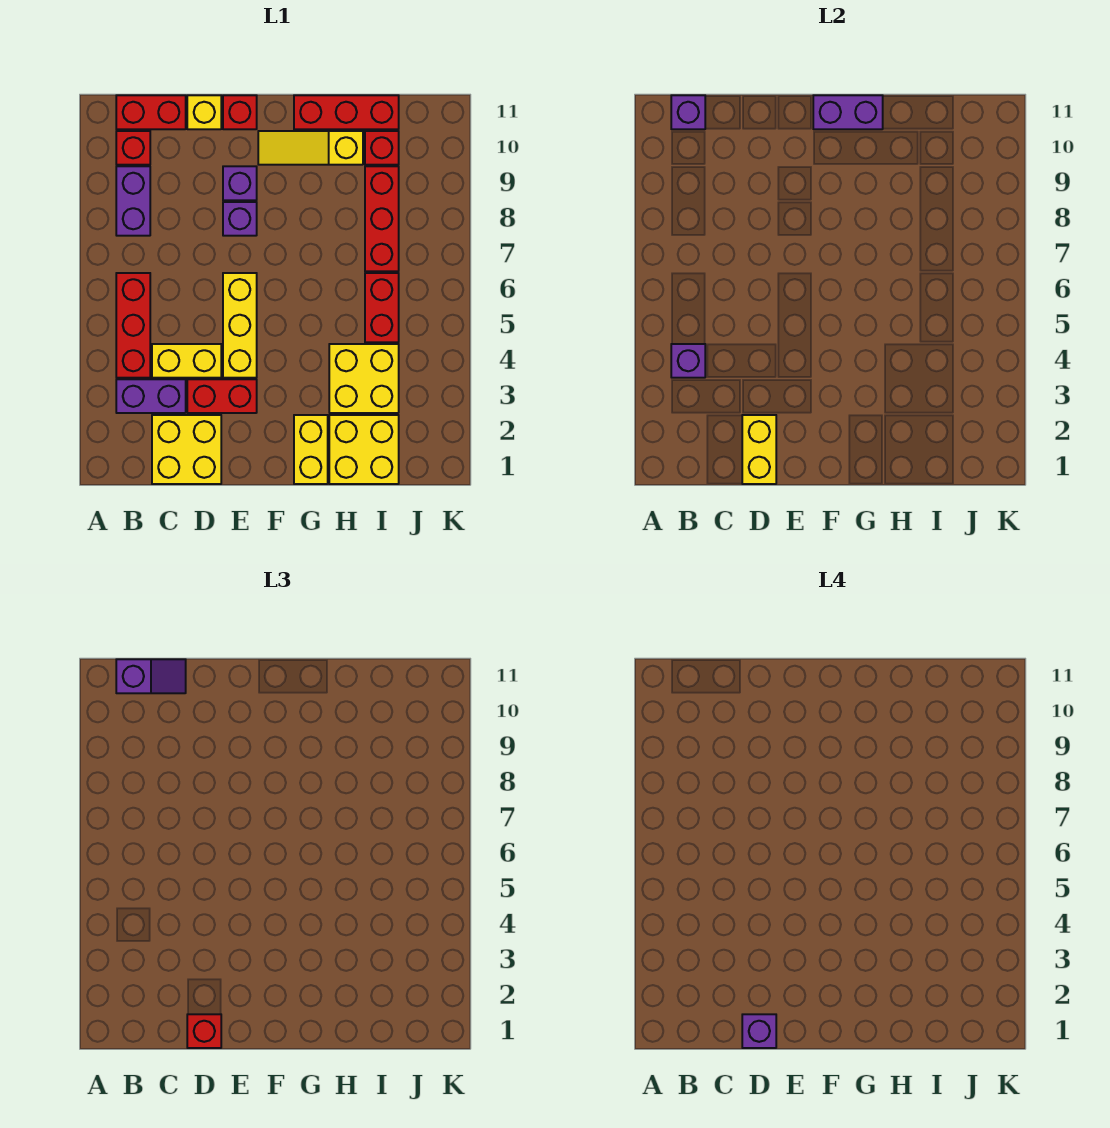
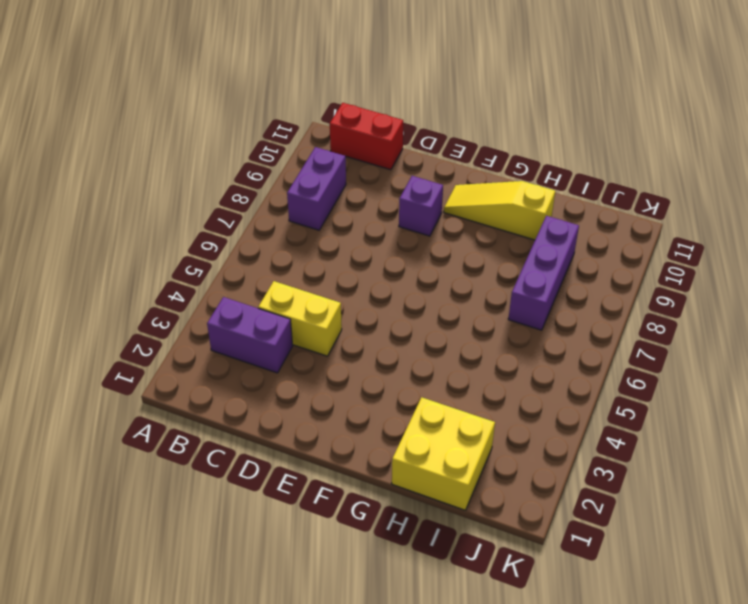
purple brick I7:I9 level 1 -> red brick I7:I9 level 1
none -> red brick B4:B6 level 1
none -> red brick B10 level 1
none -> yellow brick C1:D2 level 1

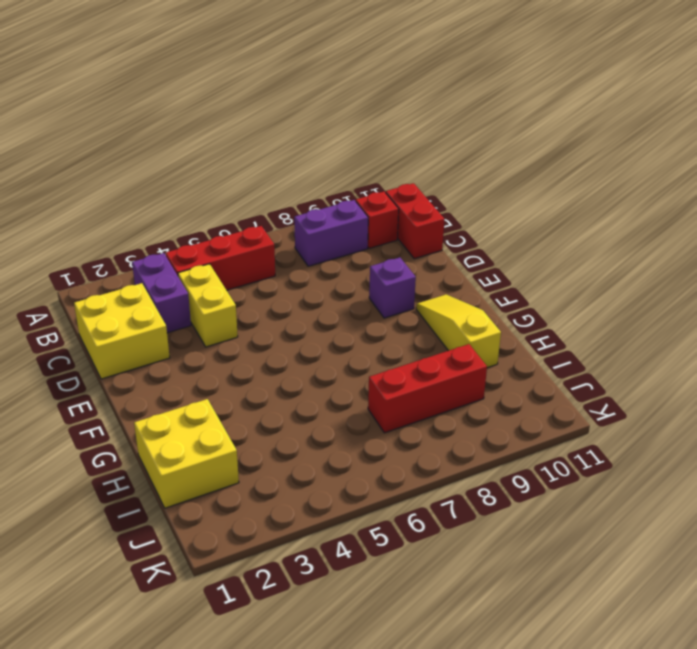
none -> red brick D3:E3 level 1
none -> yellow brick D11 level 1
none -> yellow brick E4:E6 level 1

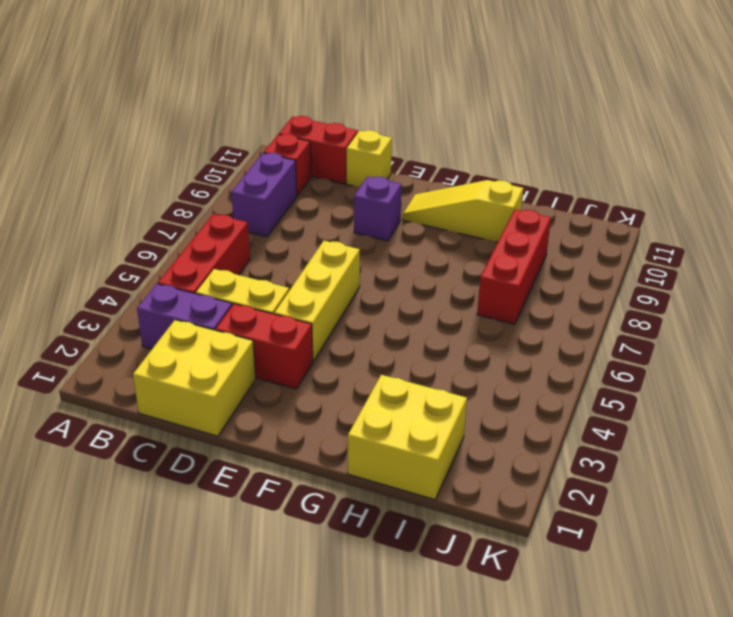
none -> purple brick E8 level 1
none -> red brick E11 level 1
none -> yellow brick G1:G2 level 1

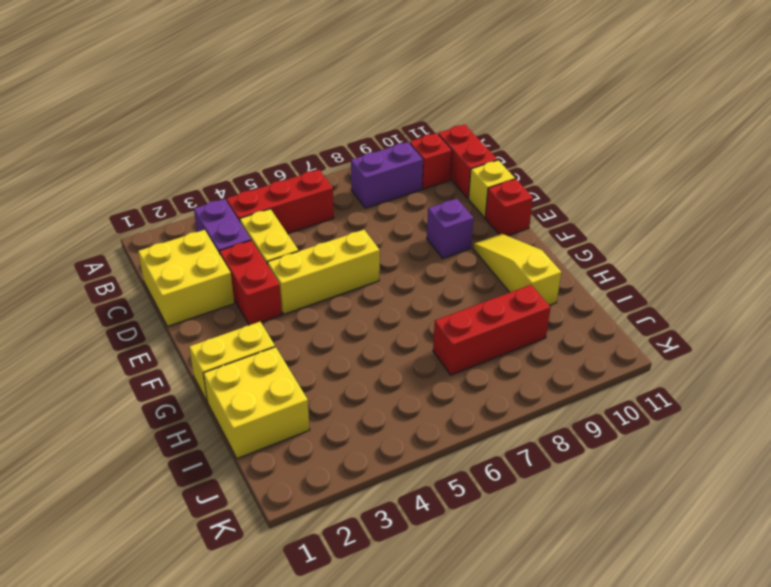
none -> purple brick E8 level 1
none -> red brick G11:I11 level 1
none -> yellow brick H3:I4 level 1

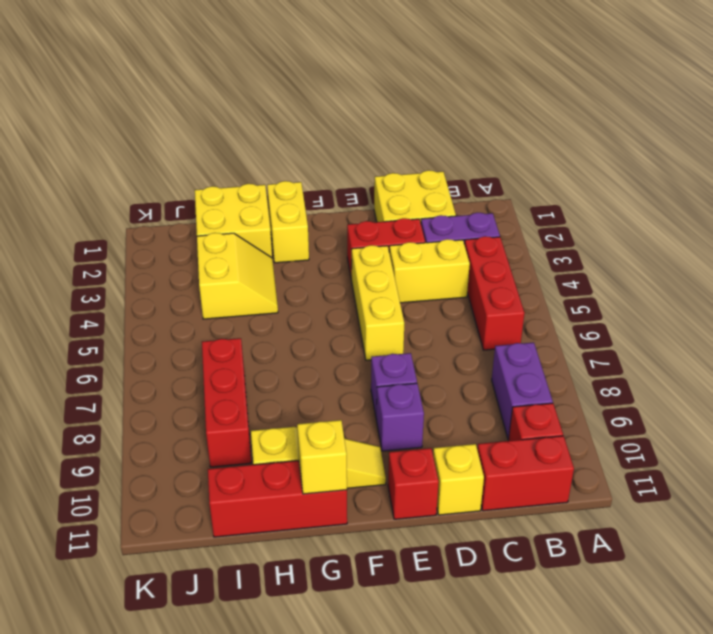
yellow brick G11 level 2 -> purple brick F11:G11 level 2
yellow slope H3:I4 level 1 top I -> yellow brick H3:I4 level 1
none -> red brick I5:I6 level 1
none -> red brick I10 level 1
none -> purple brick B4 level 2

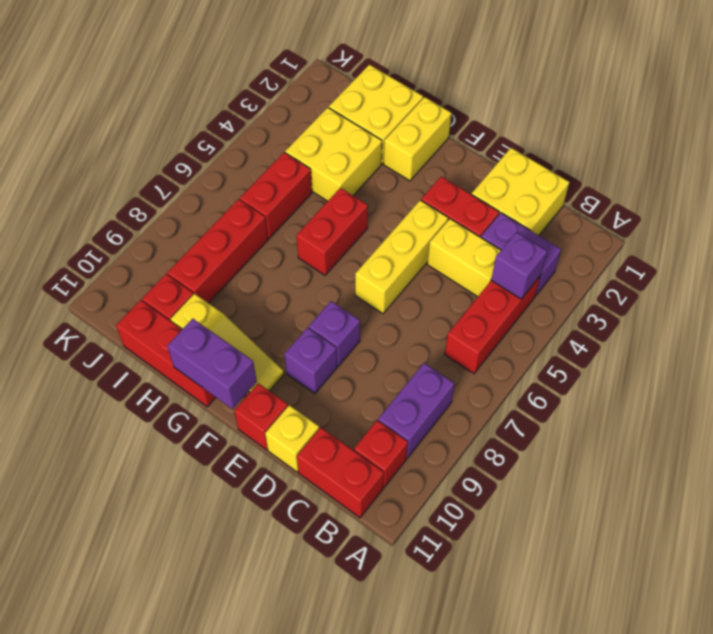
red brick G5:G6 level 1 -> none
none -> purple brick B11 level 2
none -> yellow brick D1:D2 level 2
none -> purple slope B11:C11 level 3 top B

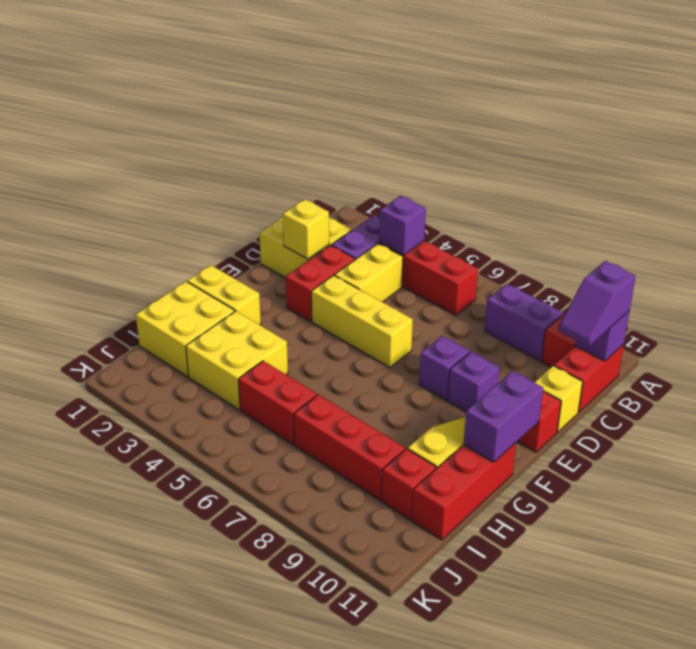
yellow brick D2 level 2 -> yellow brick D1:D2 level 2
none -> red brick D1 level 3
none -> purple brick D1 level 4

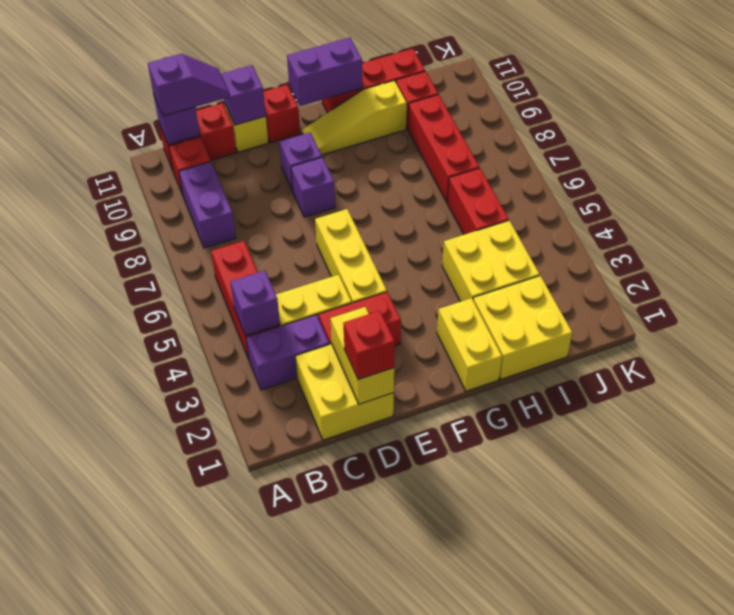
purple brick D11 level 2 -> purple brick D1 level 4

